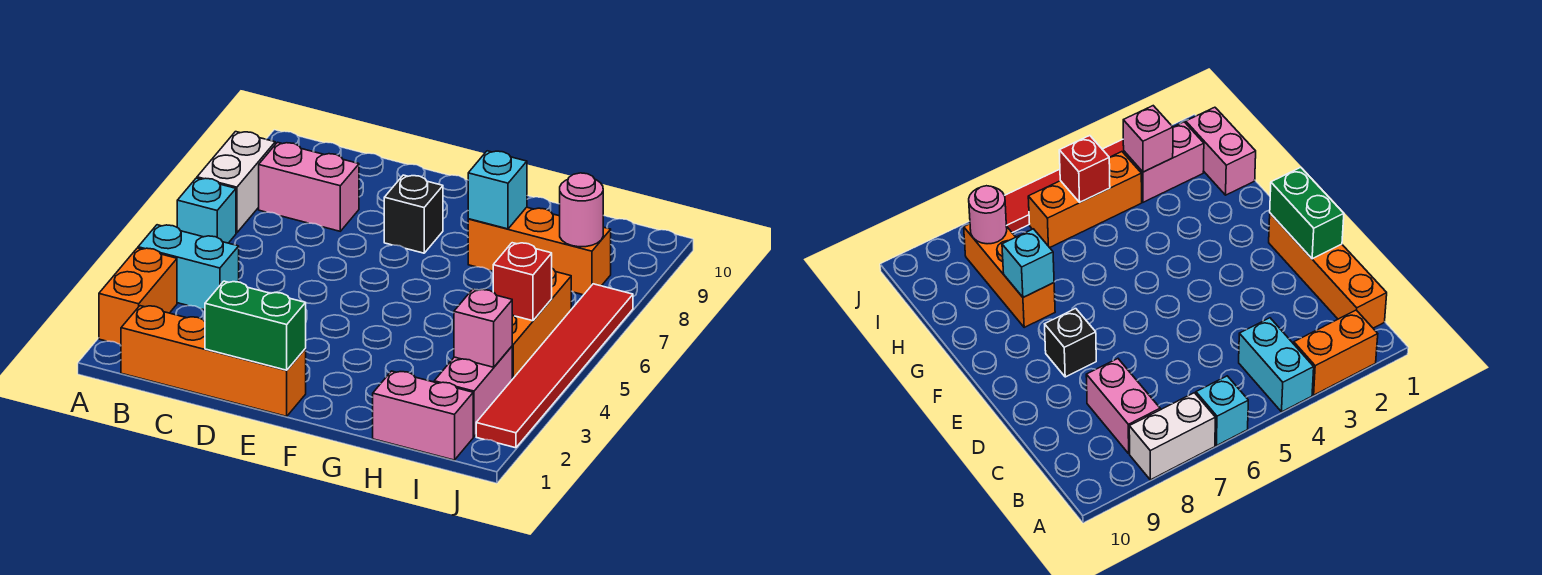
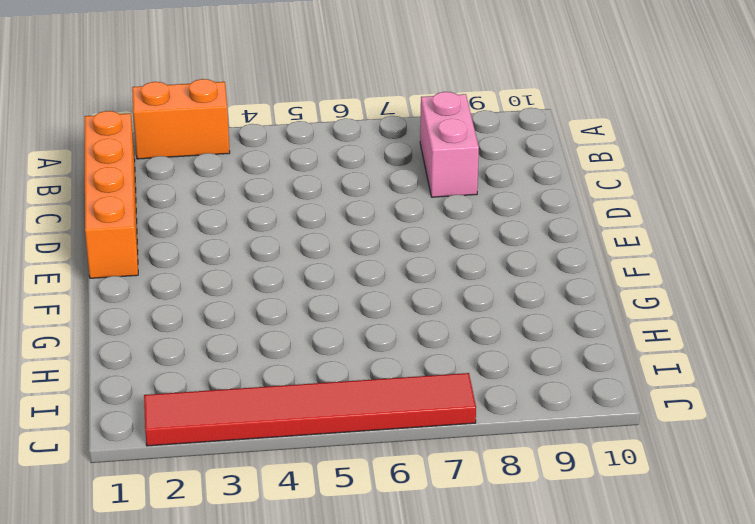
none -> cyan brick A4:B4 level 1
none -> cyan brick A6 level 1
none -> white brick A7:A8 level 1

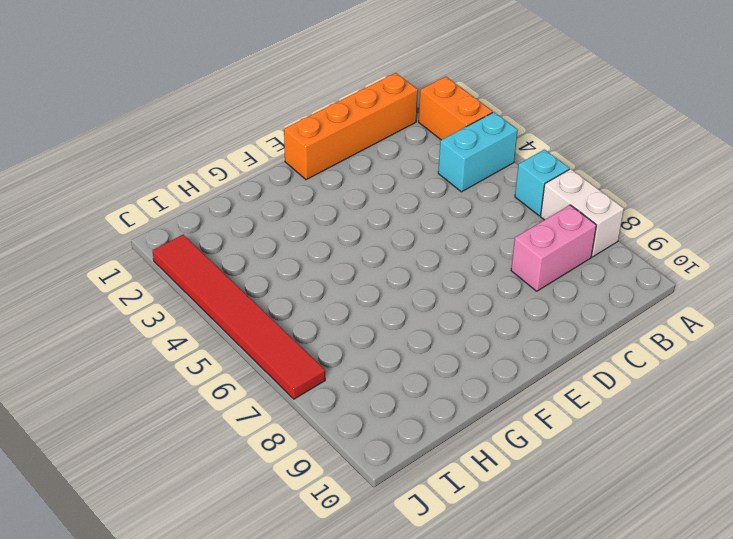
none -> black brick E8 level 1
none -> orange brick G8:I8 level 1
none -> pink brick H1:I1 level 1

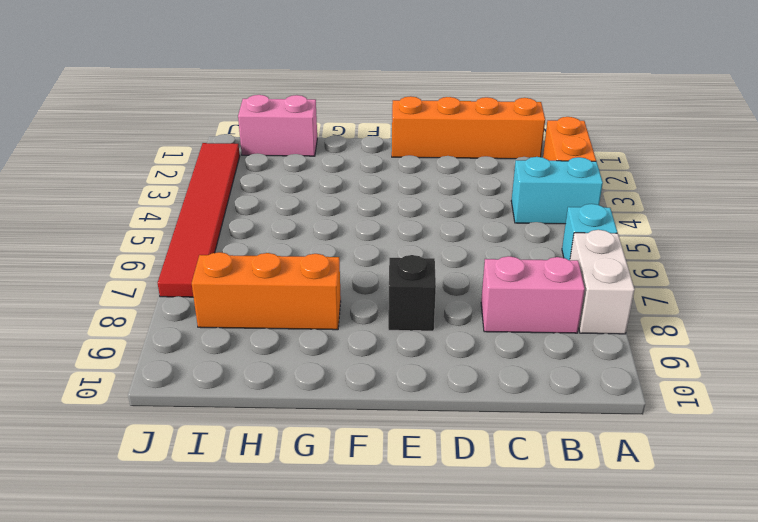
none -> pink brick I2:I3 level 1
none -> orange brick I4:I6 level 1
none -> green brick D1:E1 level 2

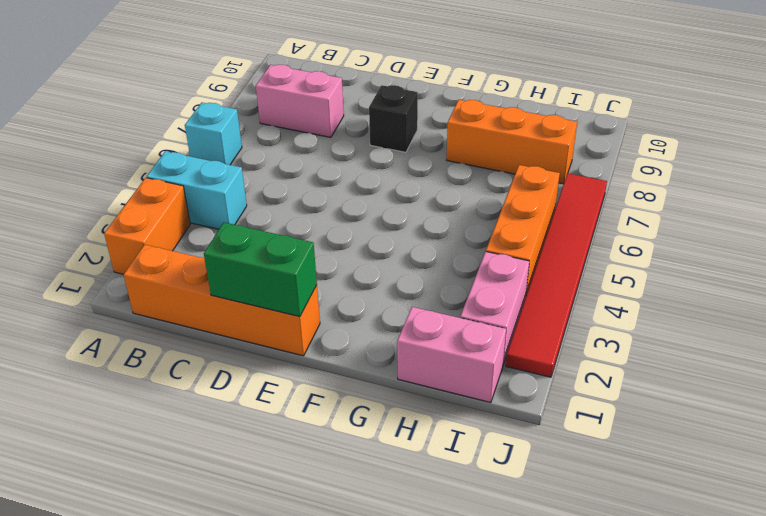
none -> white brick A7:A8 level 1
none -> cyan brick G8 level 2
none -> pink brick I3 level 2

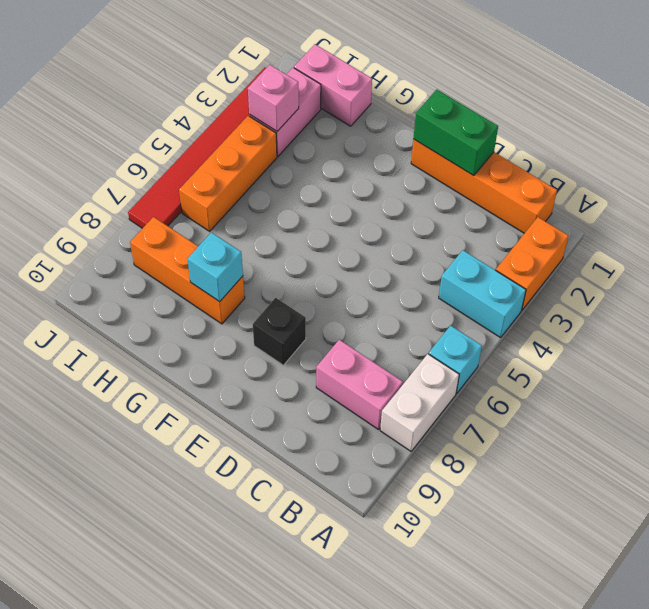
none -> red brick I5 level 2
none -> pink round brick I8 level 2

